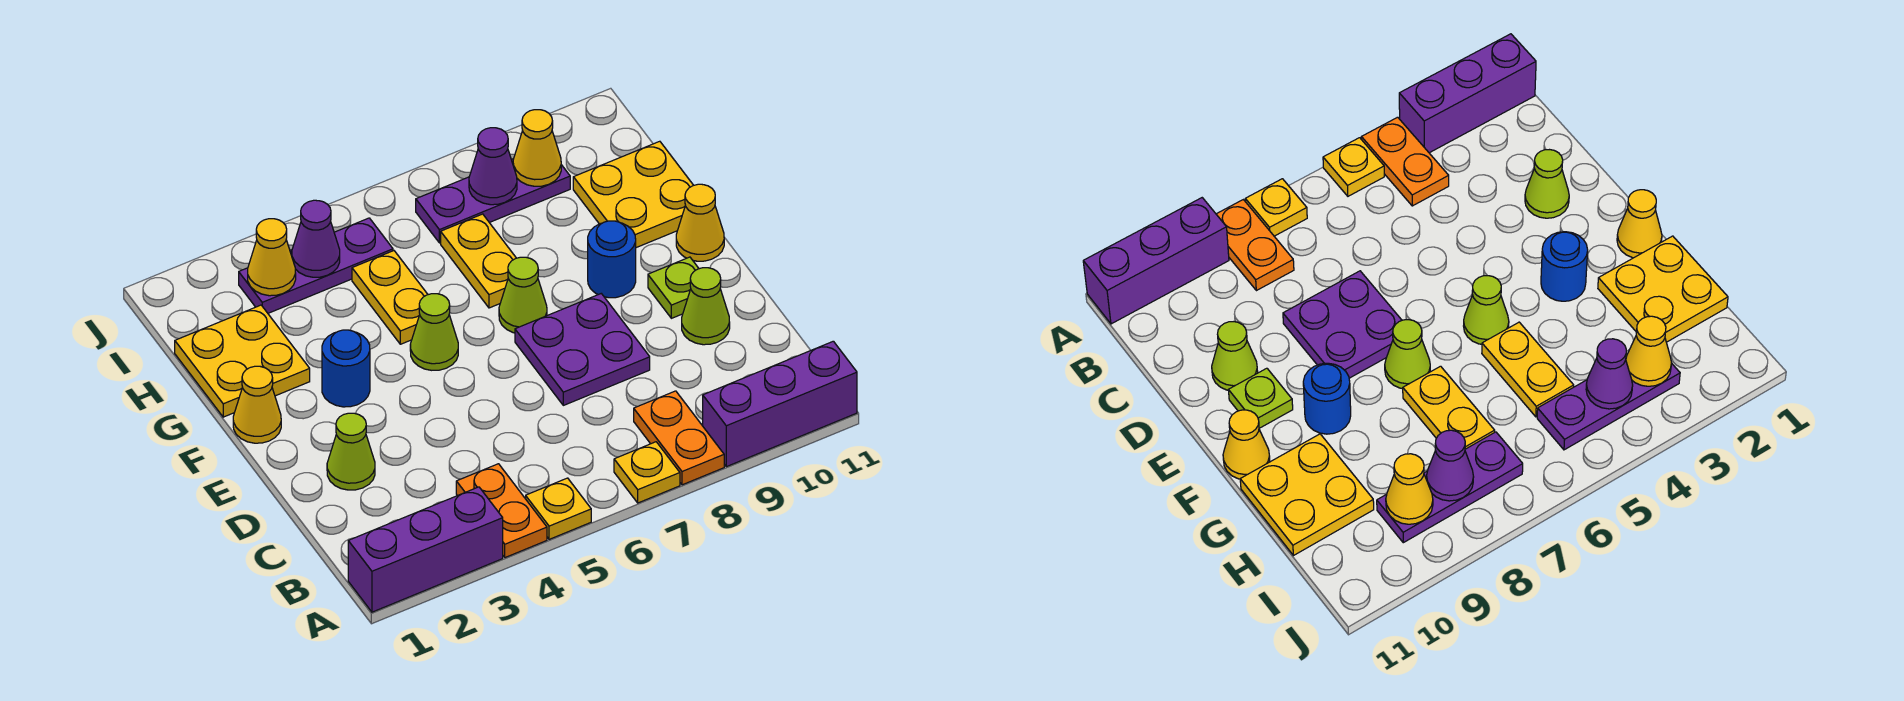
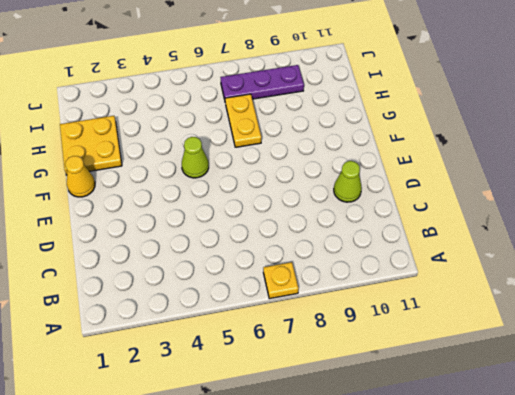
none -> purple brick A1:A3 level 1
none -> orange plate A4:B4 level 1
none -> yellow plate A5 level 1

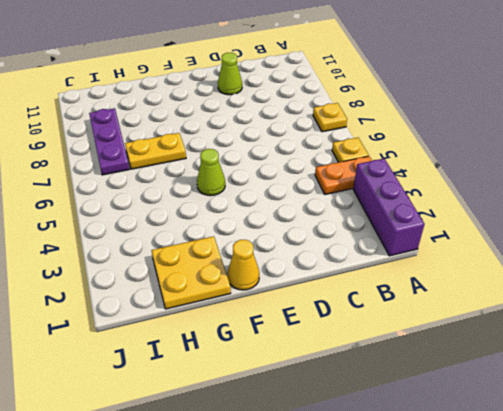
none -> orange plate A8:B8 level 1
none -> purple brick A9:A11 level 1
none -> lime cone D2 level 1

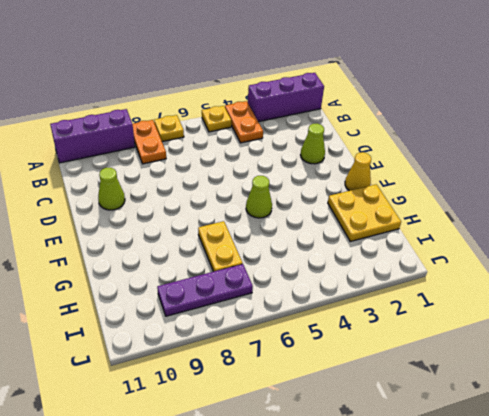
none -> purple plate D7:E8 level 1
none -> lime plate E10 level 1
none -> blue round brick F3 level 1

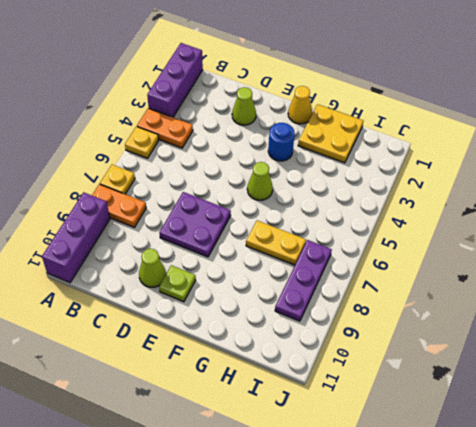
none -> lime cone F7 level 1
none -> blue round brick F9 level 1
none -> yellow cone F11 level 1

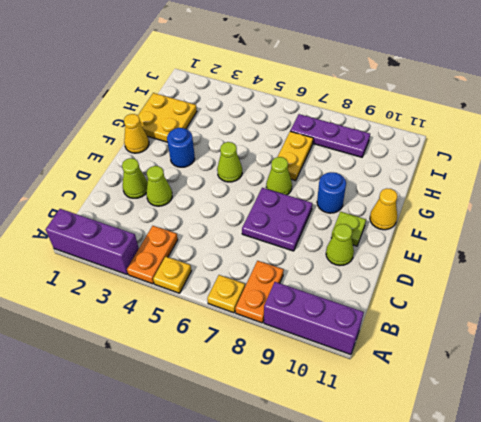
lime cone D3 level 1 -> none
none -> yellow plate G5:H5 level 1
none -> yellow plate G10:H11 level 1
none -> purple plate I3:I5 level 1

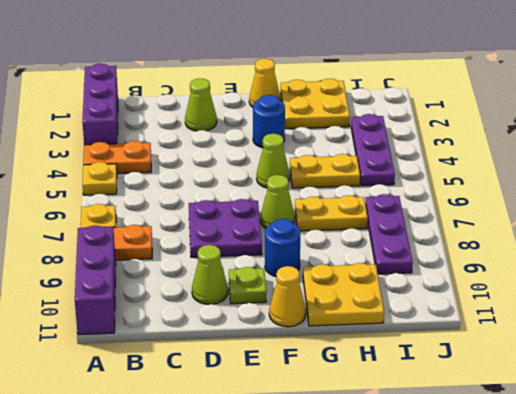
none -> yellow cone I3 level 2
none -> purple cone I4 level 2
none -> purple cone I8 level 2

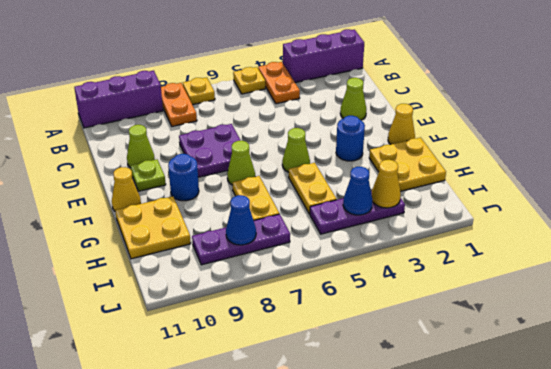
blue cone I4 level 2 -> purple cone I4 level 2
blue cone I8 level 2 -> purple cone I8 level 2
none -> yellow cone I9 level 2

